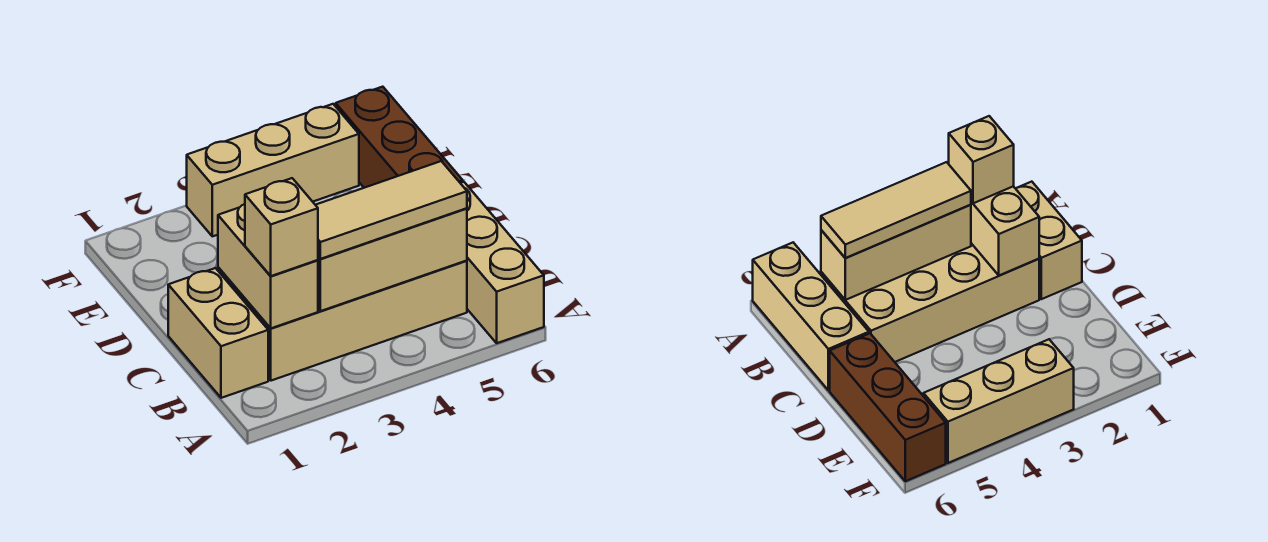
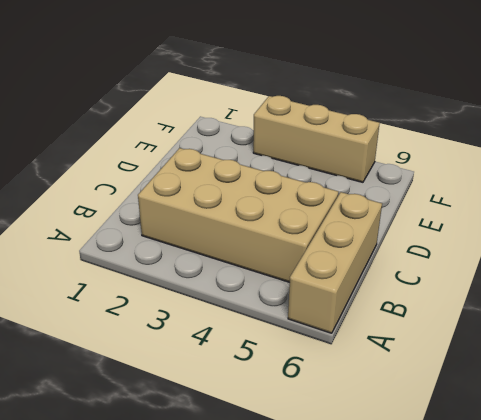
none -> tan brick B1:C1 level 1
none -> brown brick D6:F6 level 1

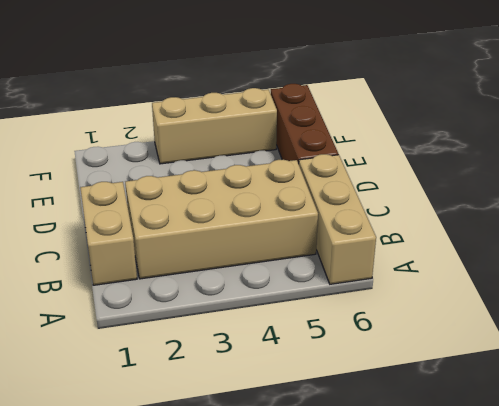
none -> tan brick B2:C2 level 2
none -> tan brick B3:B5 level 2

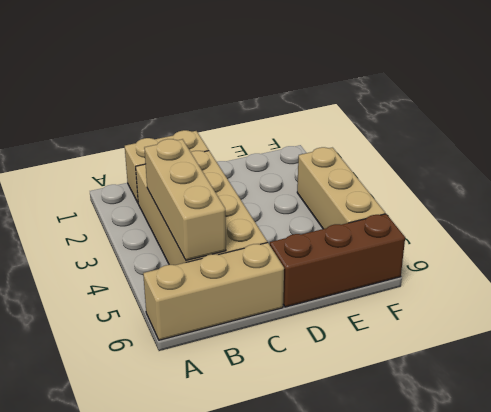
none -> tan brick B2:C2 level 2
none -> tan brick B2 level 3

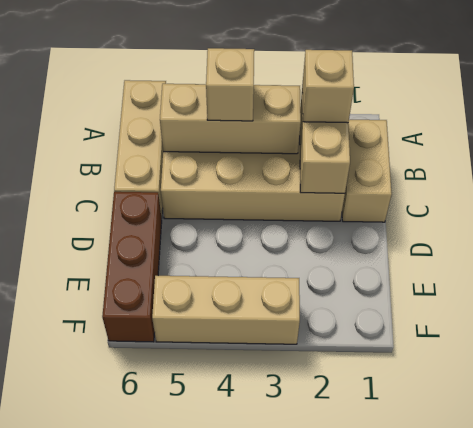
tan brick B4 level 3 -> tan tile B3:B5 level 3

